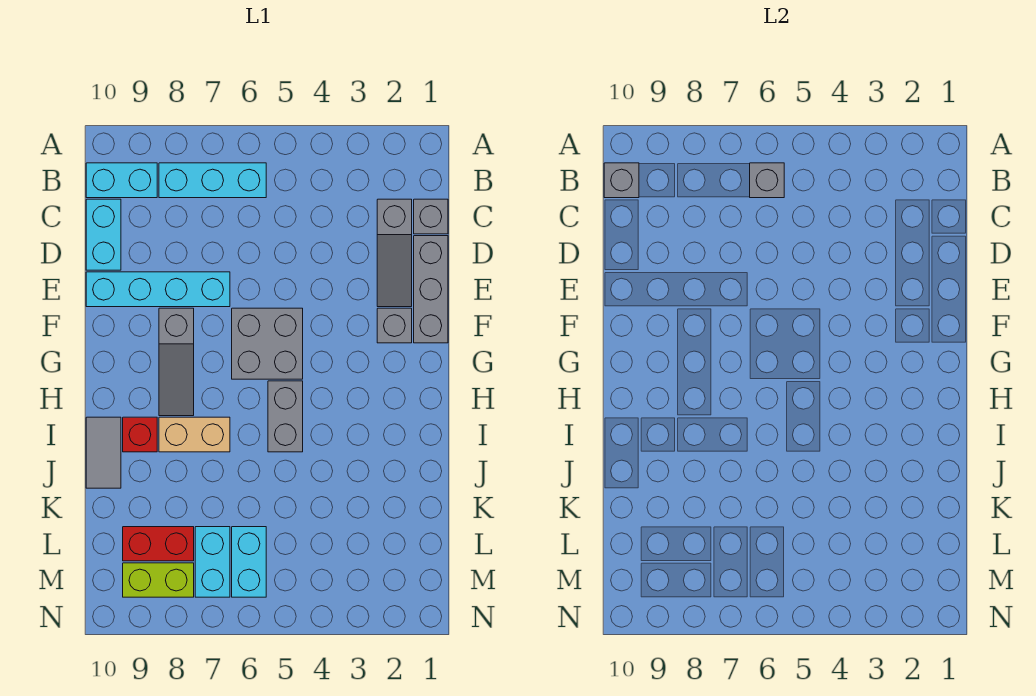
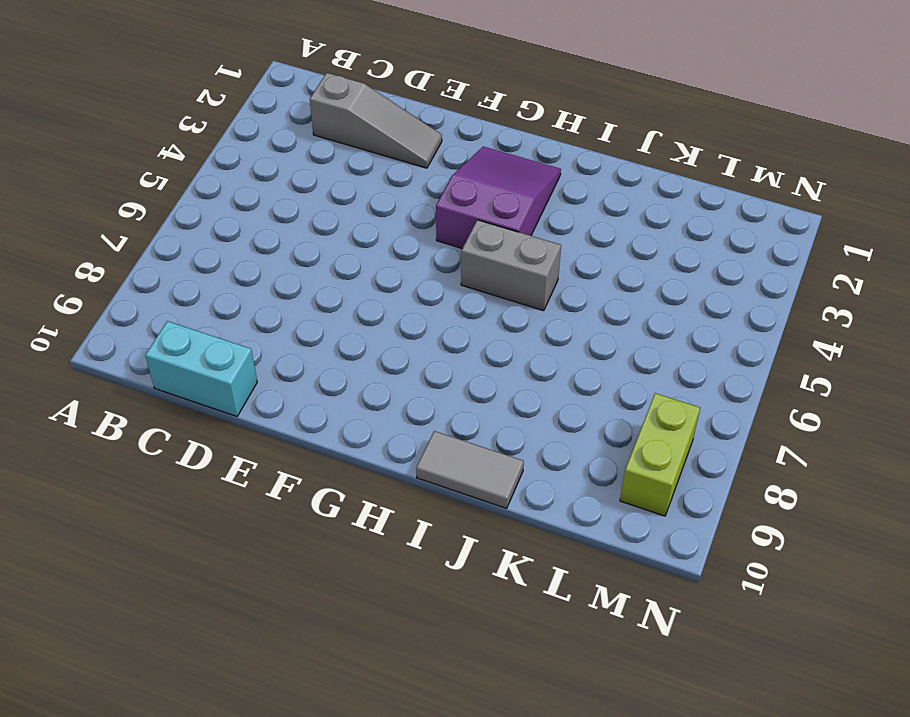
purple slope G2:H4 level 1 top 4 -> none
none -> cyan brick B6:B8 level 1
none -> cyan brick B9:B10 level 1
none -> grey brick C1 level 1

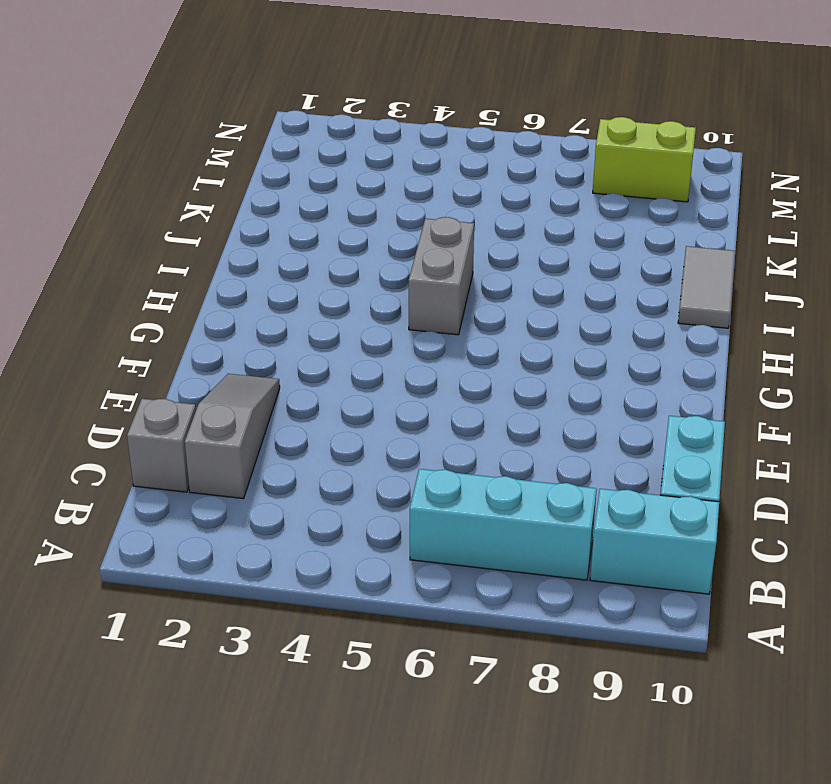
none -> grey brick D1:F1 level 1
none -> cyan brick E7:E10 level 1
none -> grey brick F2 level 1

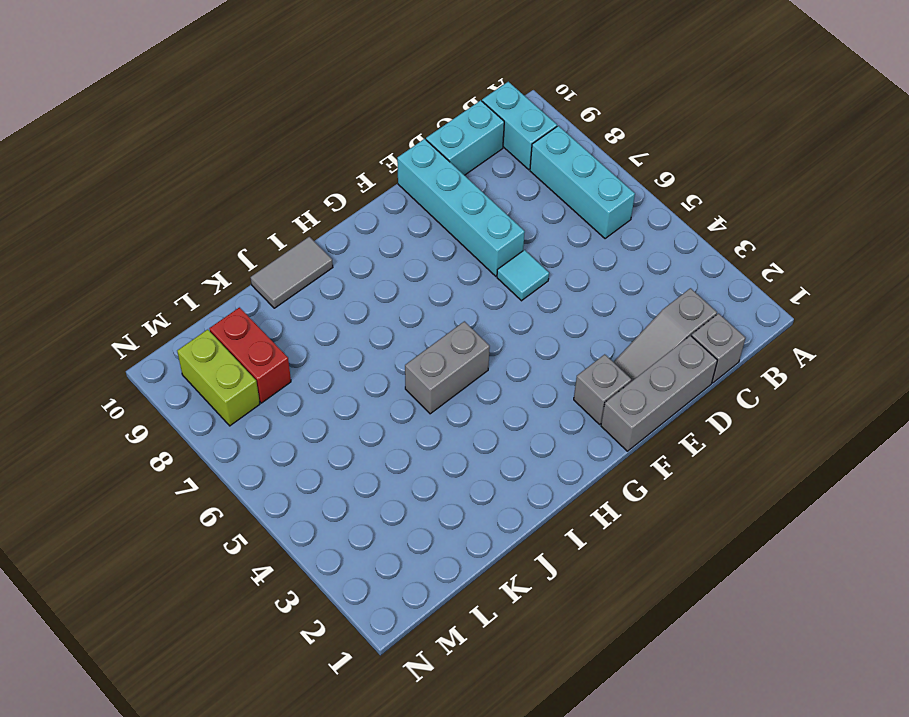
cyan tile E6 level 1 -> none
none -> grey brick F5:G6 level 1
none -> grey slope F8:H8 level 1 top F
none -> tan brick I7:I8 level 1

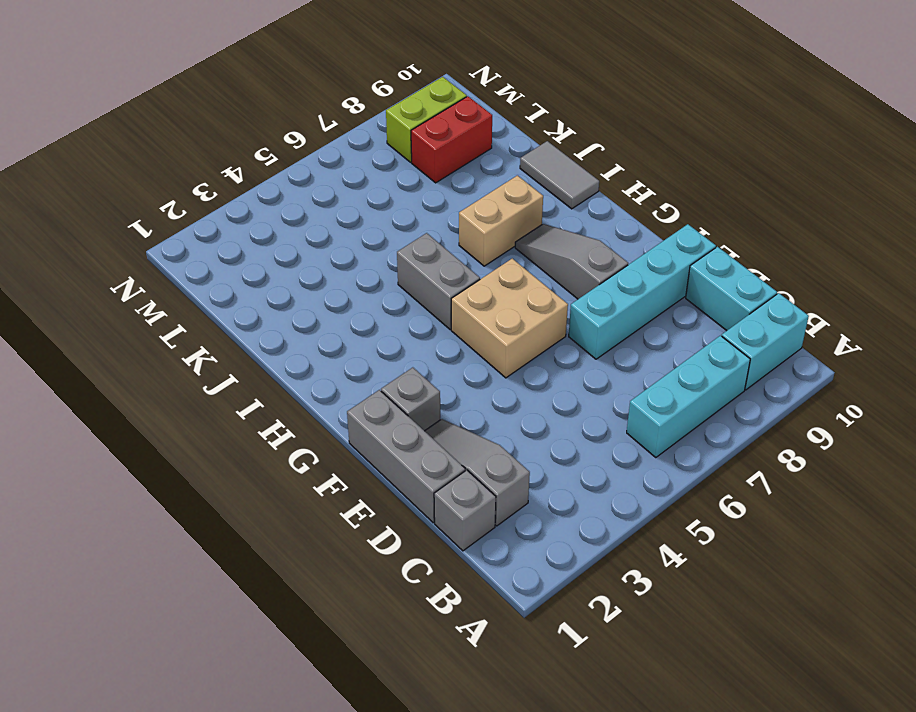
tan brick F5:G6 level 1 -> grey brick F5:G6 level 1
none -> red brick I9 level 1
none -> cyan brick L6:M6 level 1
none -> cyan brick L7:M7 level 1

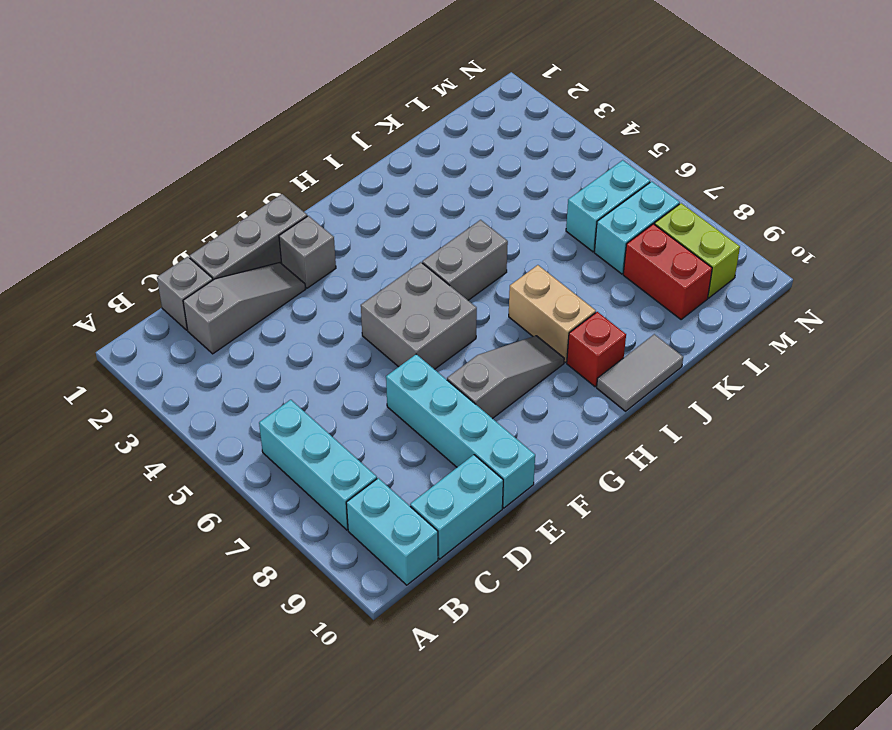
none -> grey brick B6 level 2
none -> grey brick B10 level 2

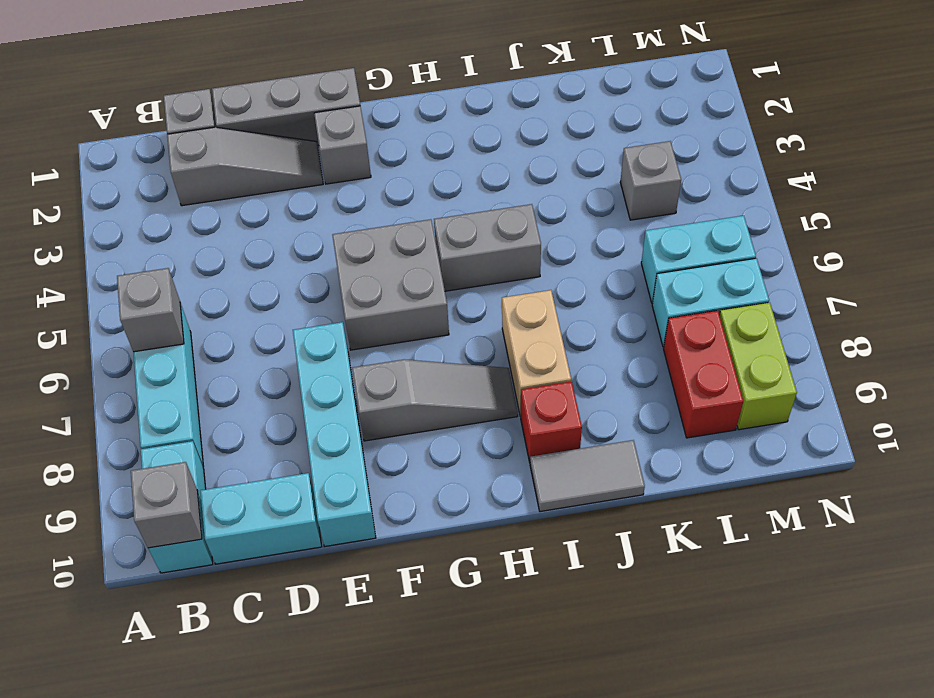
grey brick L4 level 1 -> none

